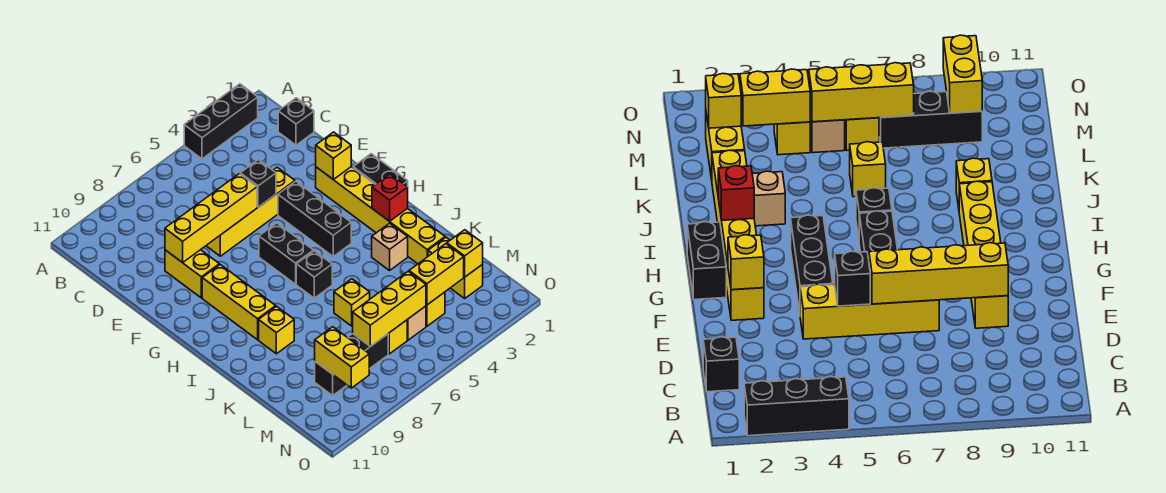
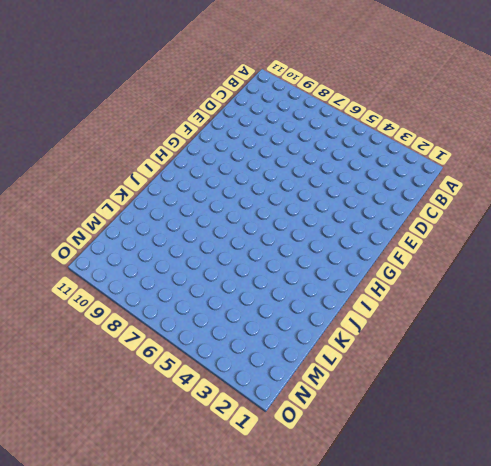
none -> black brick A2:A4 level 1
none -> black brick C1 level 1
none -> yellow brick E4:E7 level 1

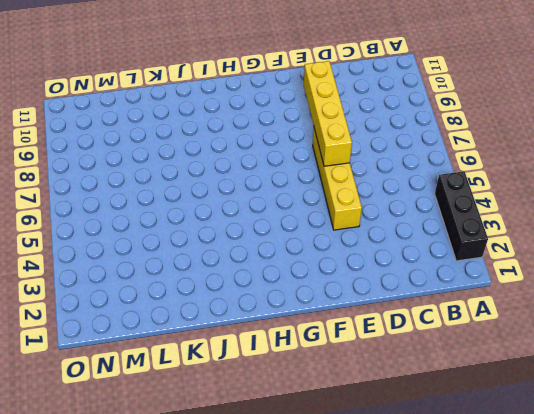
none -> black brick C1 level 1
none -> yellow brick E9:F9 level 1
none -> yellow brick F2:K2 level 1

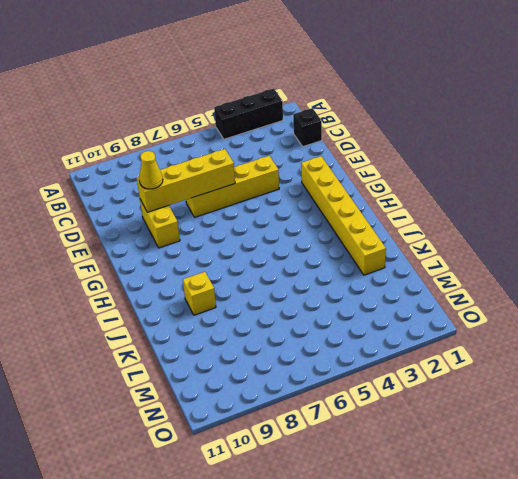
yellow cone E9 level 3 -> none
none -> black brick F4:H4 level 1
none -> black brick G1:H1 level 1
none -> black brick G6:H6 level 1

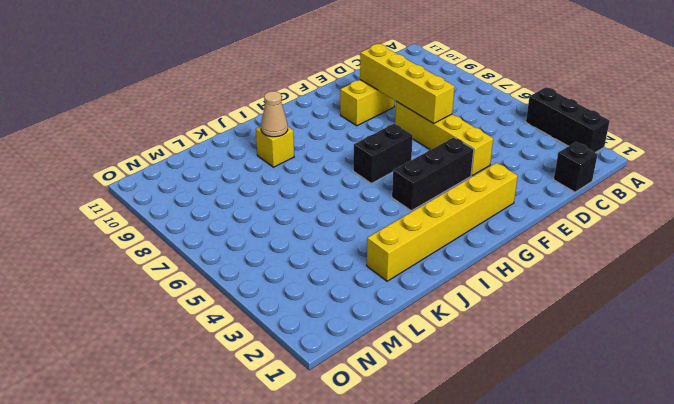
tan cone J9 level 2 -> none
none -> black brick G1:H1 level 1
none -> yellow brick G9:I9 level 1
none -> black brick I6 level 1

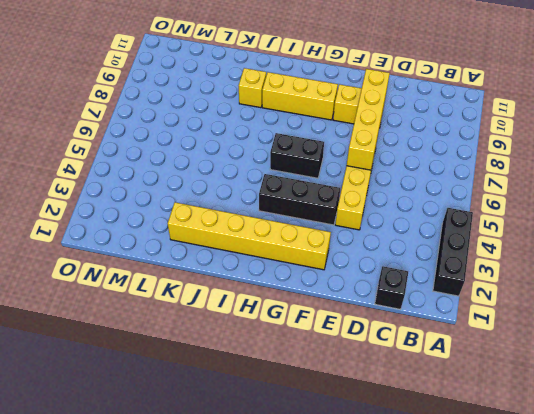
none -> black brick G1:H1 level 1
none -> black brick I6 level 1
none -> tan brick J3 level 1

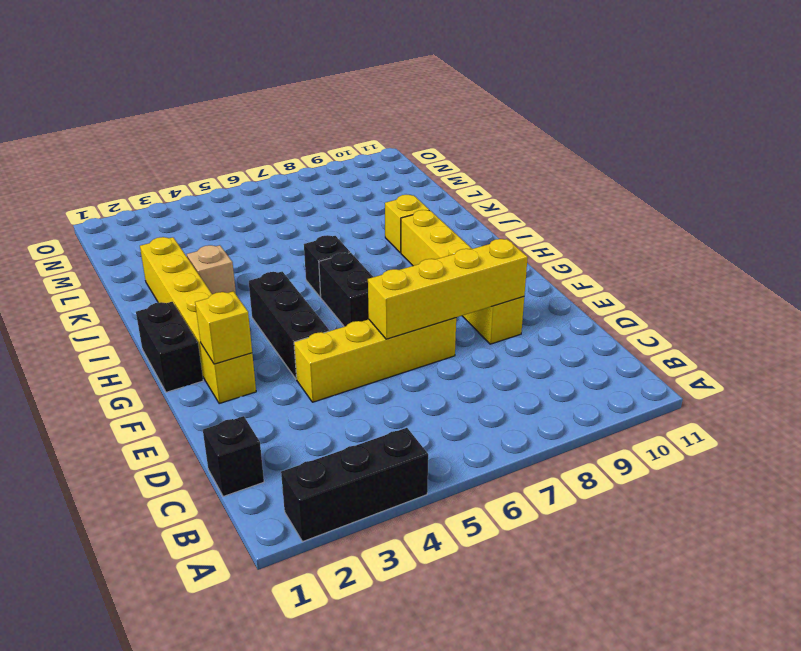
none -> yellow brick K6 level 1
none -> yellow brick L2:M2 level 1
none -> yellow brick M4 level 1

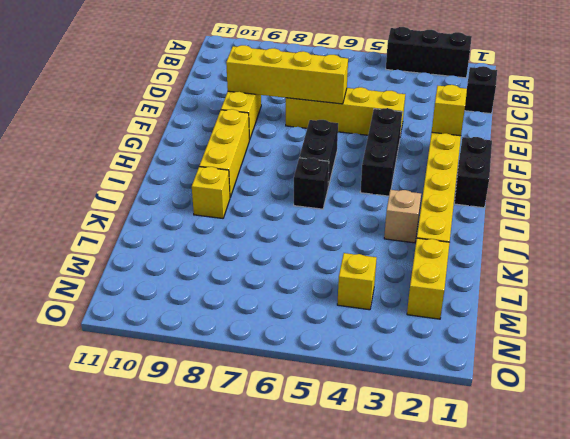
none -> yellow brick K6 level 1
none -> tan brick M5 level 1
none -> yellow brick M6 level 1

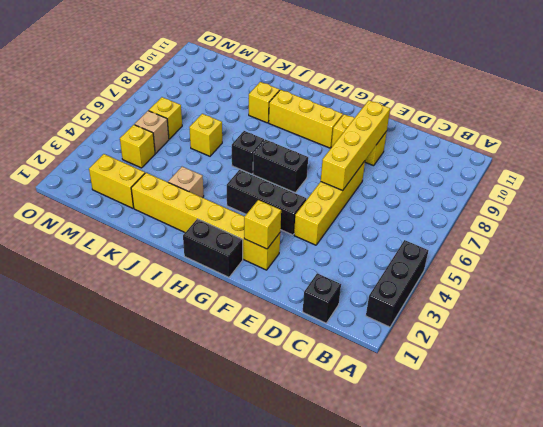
none -> black brick M7:M9 level 1
none -> black brick E5 level 2
none -> red brick I2 level 2

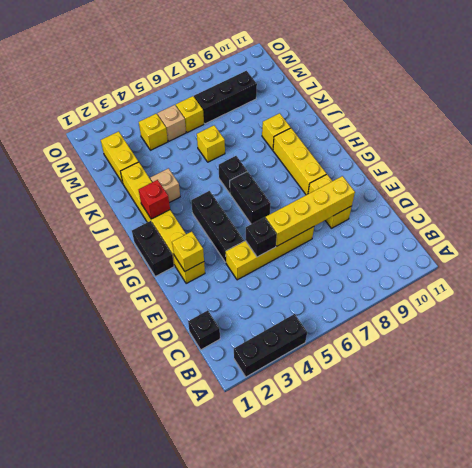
none -> yellow brick M2 level 2
none -> yellow brick M3:M4 level 2
none -> yellow brick M5:M7 level 2

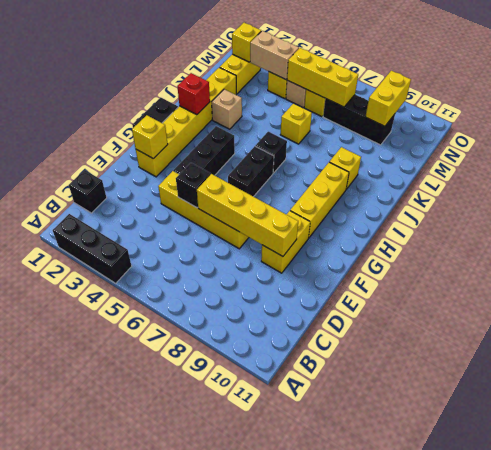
tan brick M3:M4 level 2 -> yellow brick M3:M4 level 2

